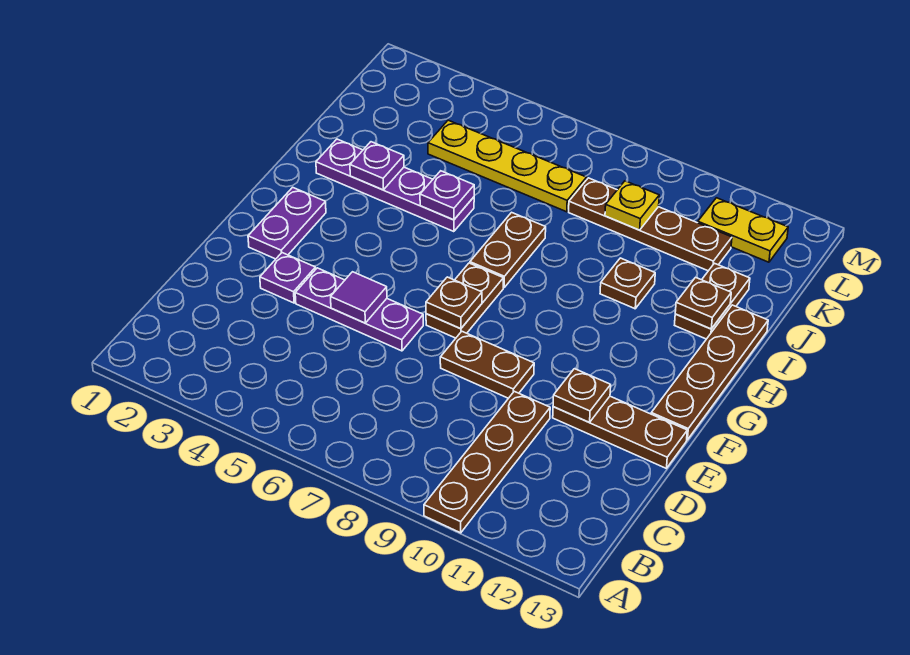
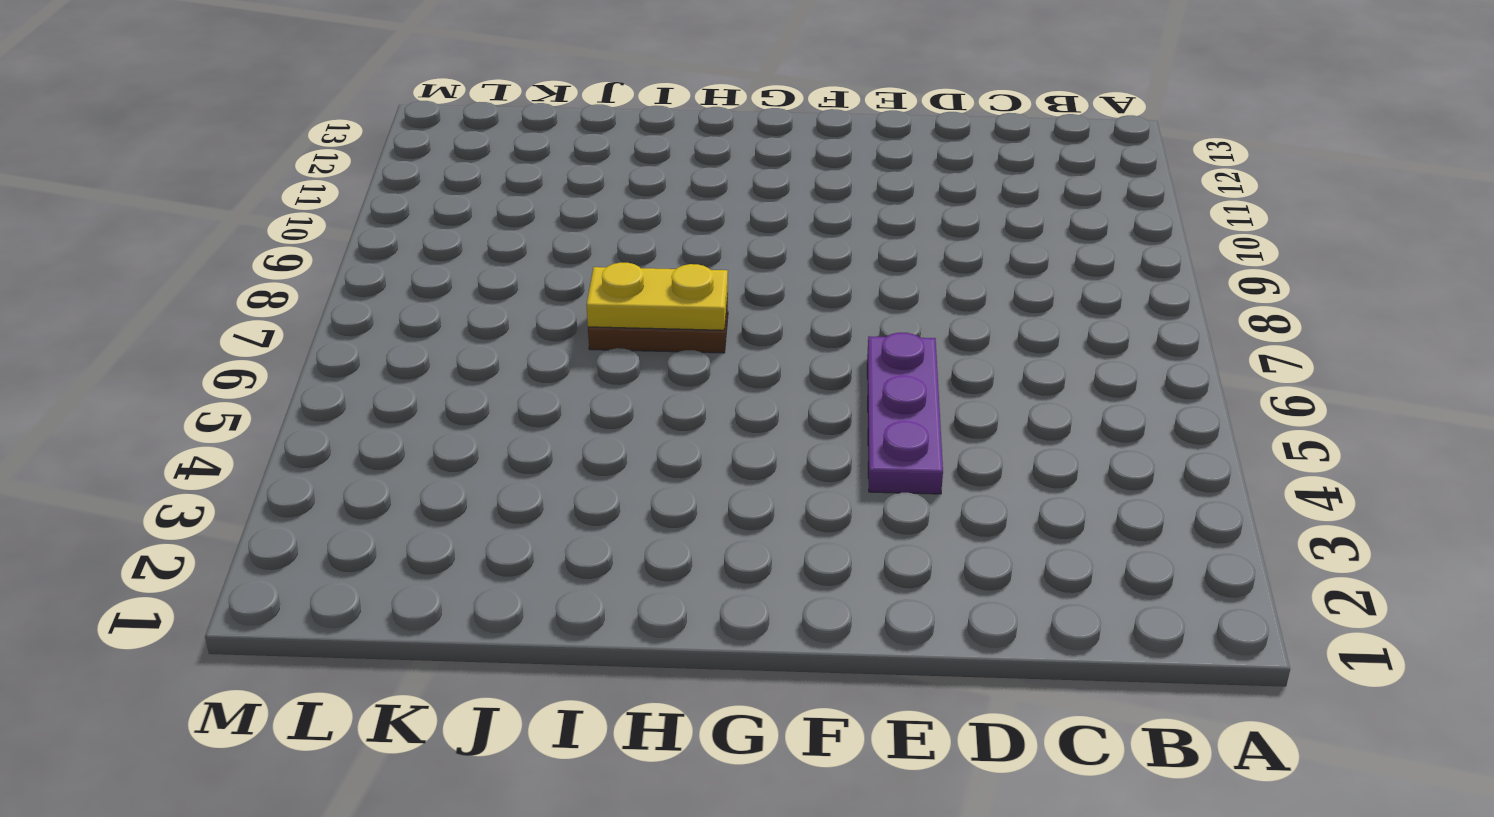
yellow plate H7:I7 level 2 -> yellow plate L11:L12 level 1
none -> brown plate A10:D10 level 1
none -> purple plate E3 level 1
none -> brown plate E8:E9 level 1

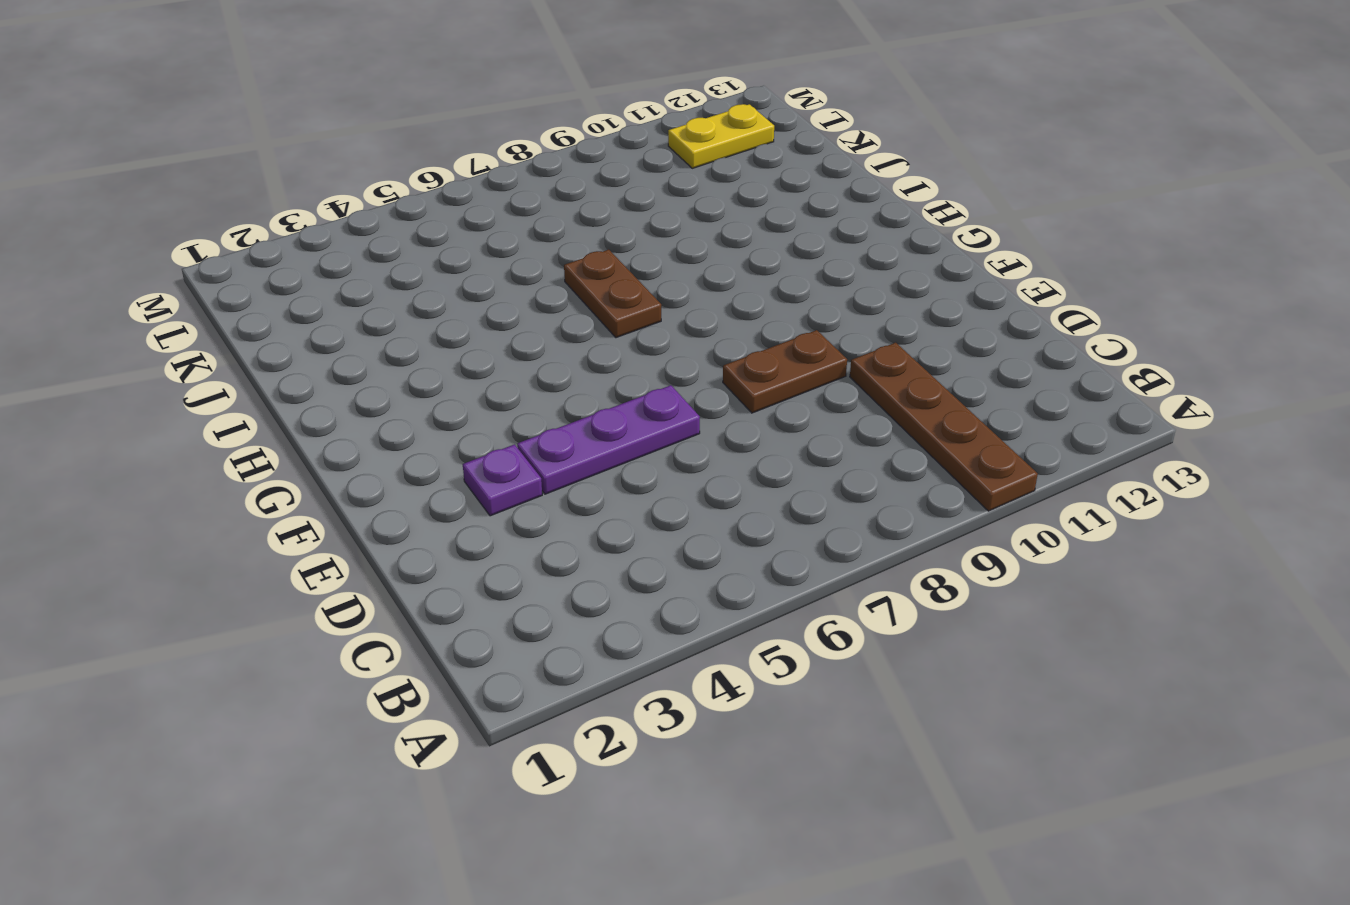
none -> brown plate E11:E13 level 1
none -> purple plate F2:G2 level 1
none -> brown plate F7:G7 level 1

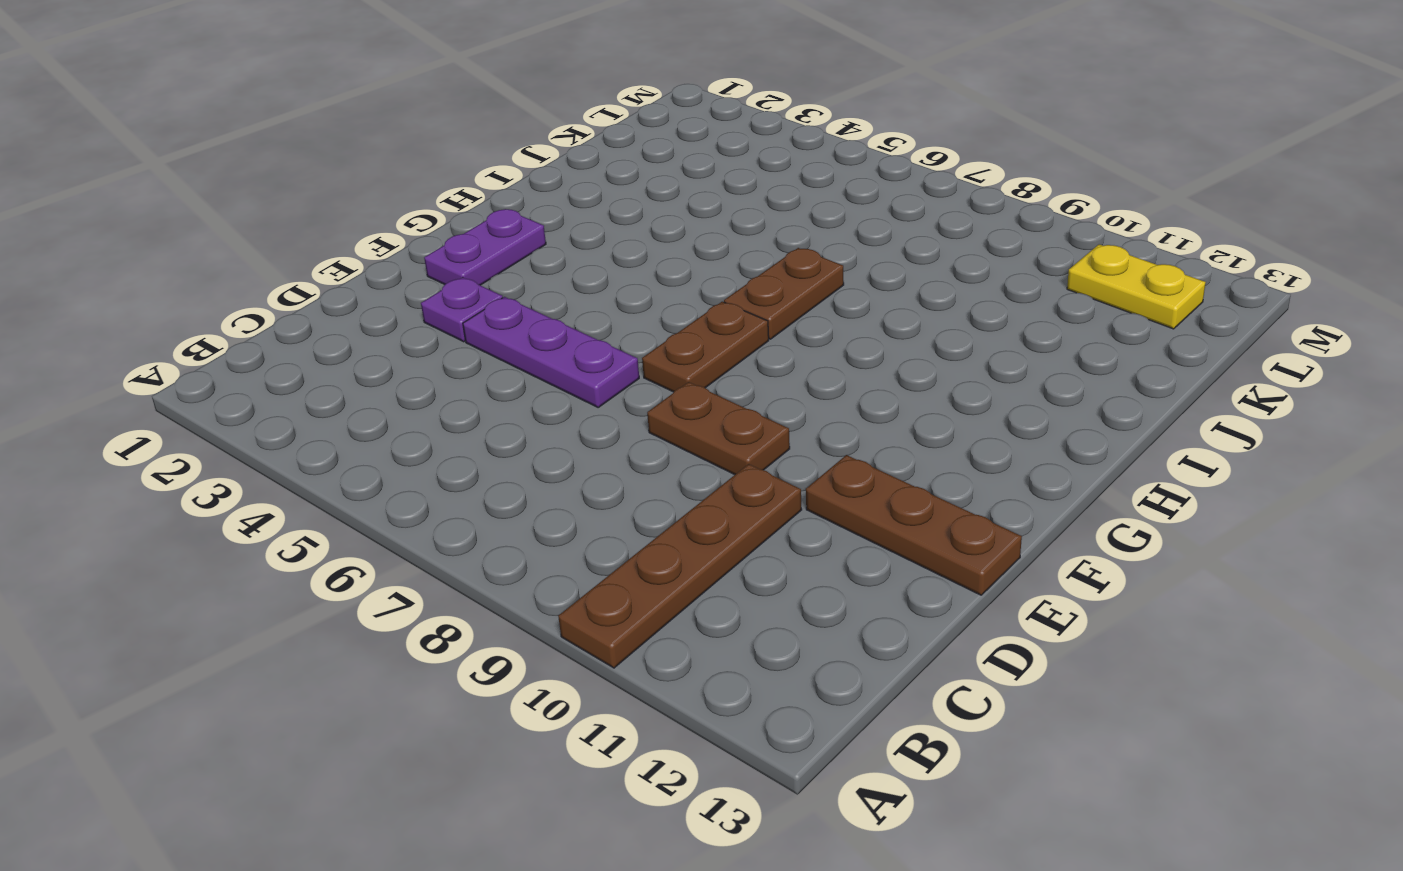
none -> brown plate F13:I13 level 1
none -> purple plate I2:I5 level 1
none -> brown plate I10 level 1

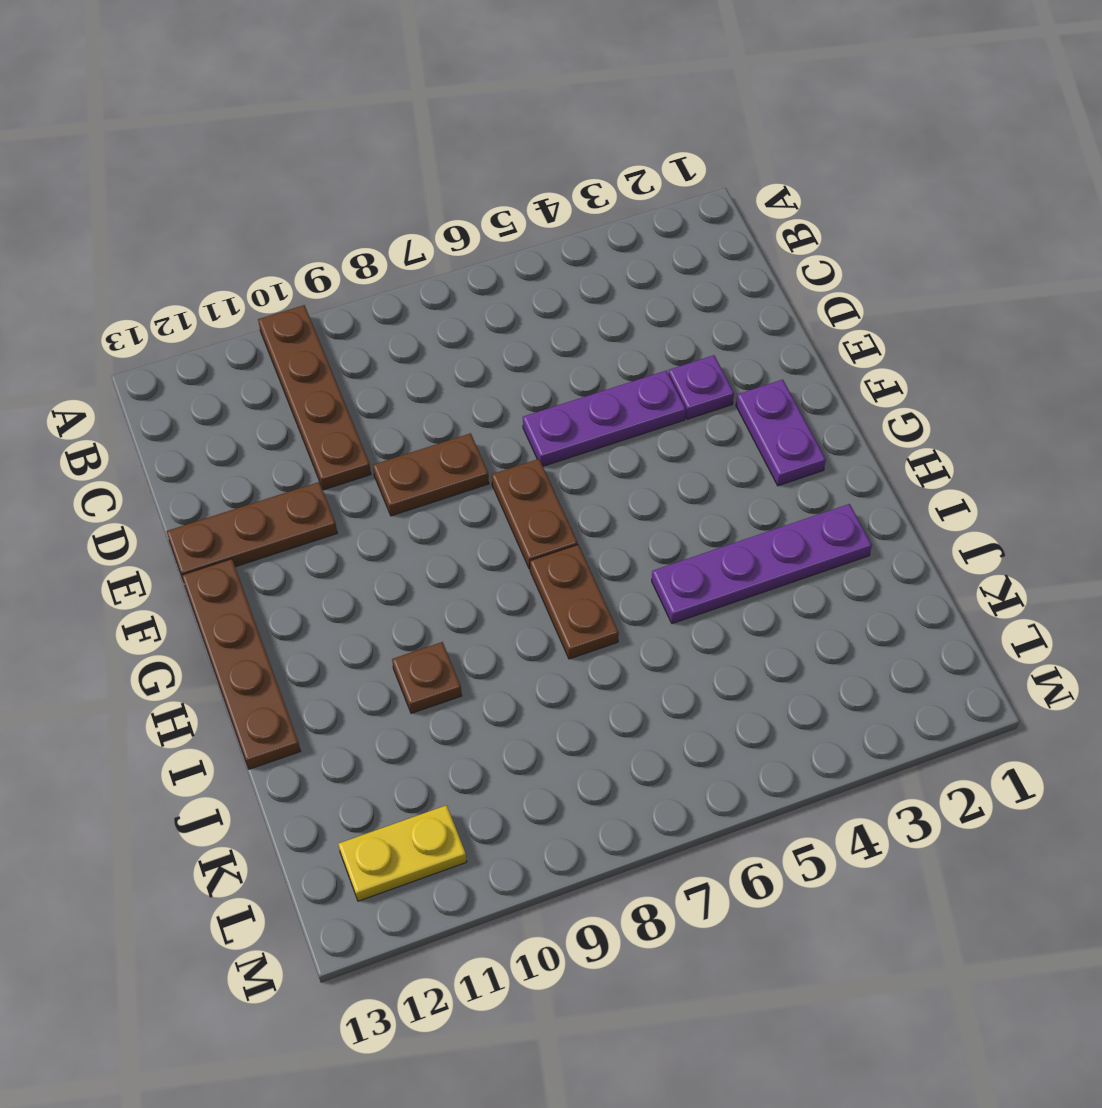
none -> brown plate I12:J12 level 1
none -> yellow plate K4:K7 level 1
none -> brown plate K8:K11 level 1

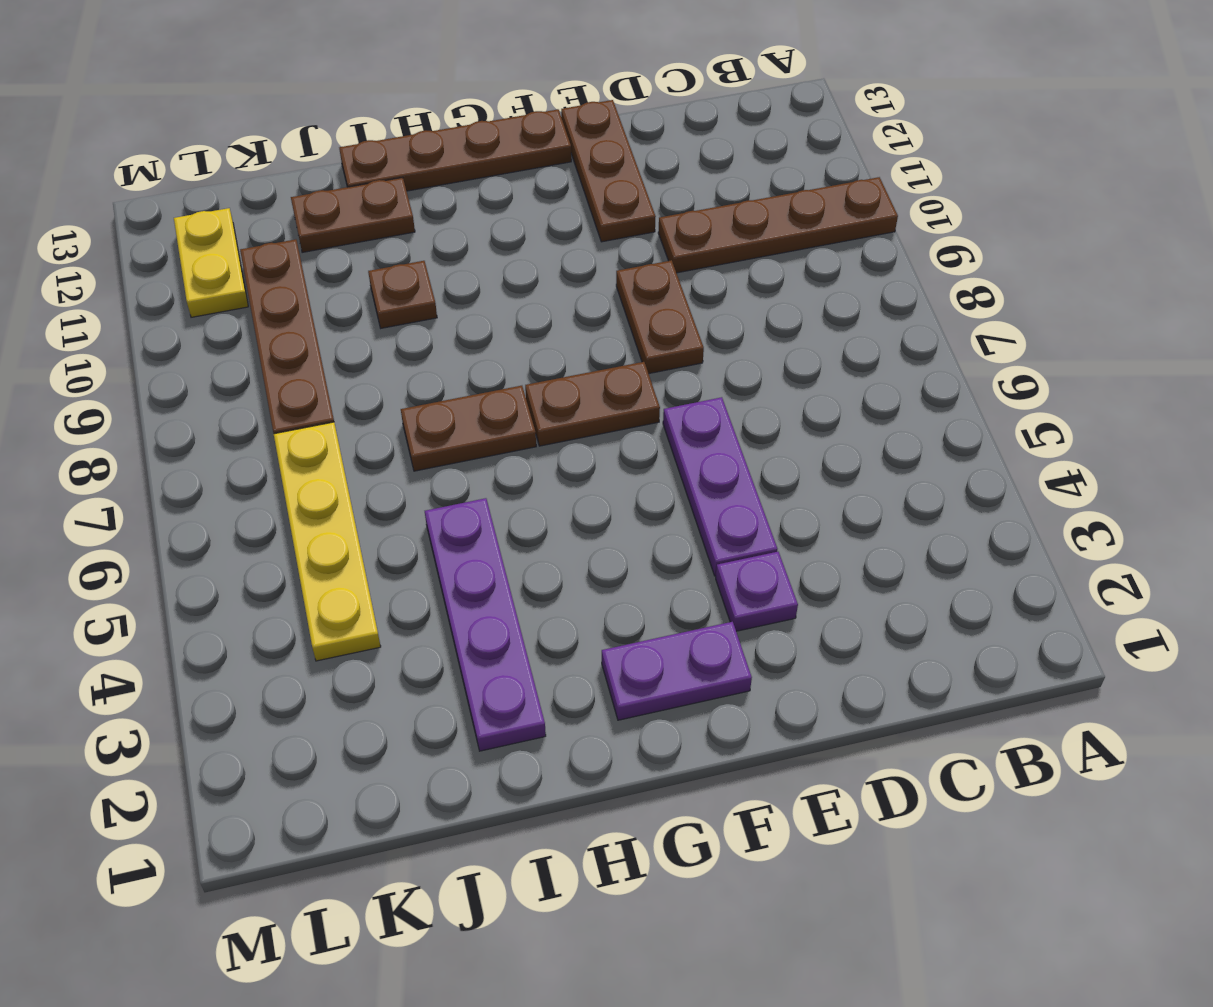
none -> purple tile E5 level 2
none -> brown plate E11 level 2
none -> brown plate F7 level 2

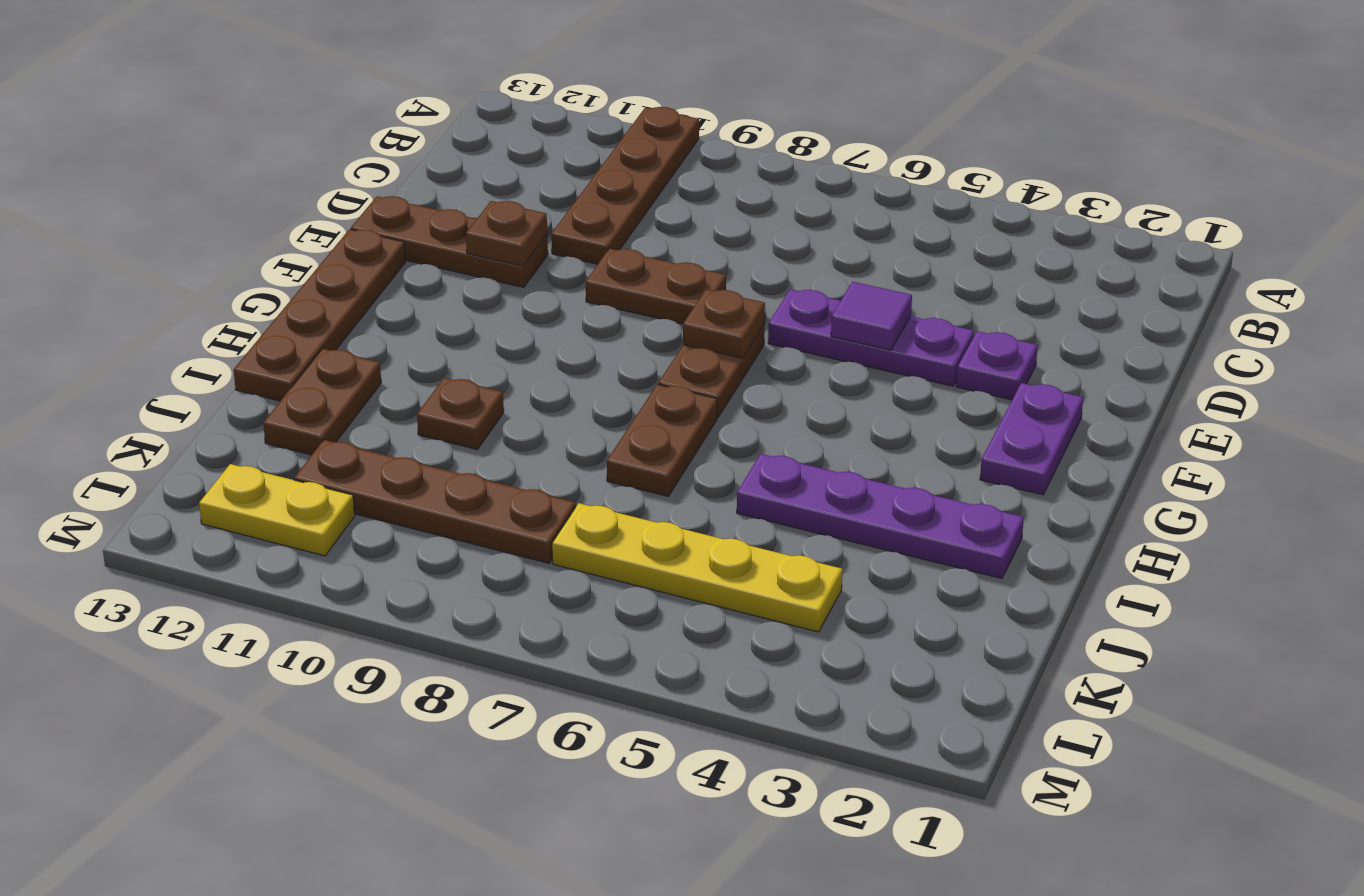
none -> purple plate I3 level 2
none -> purple plate I5 level 2
none -> brown plate I12 level 2

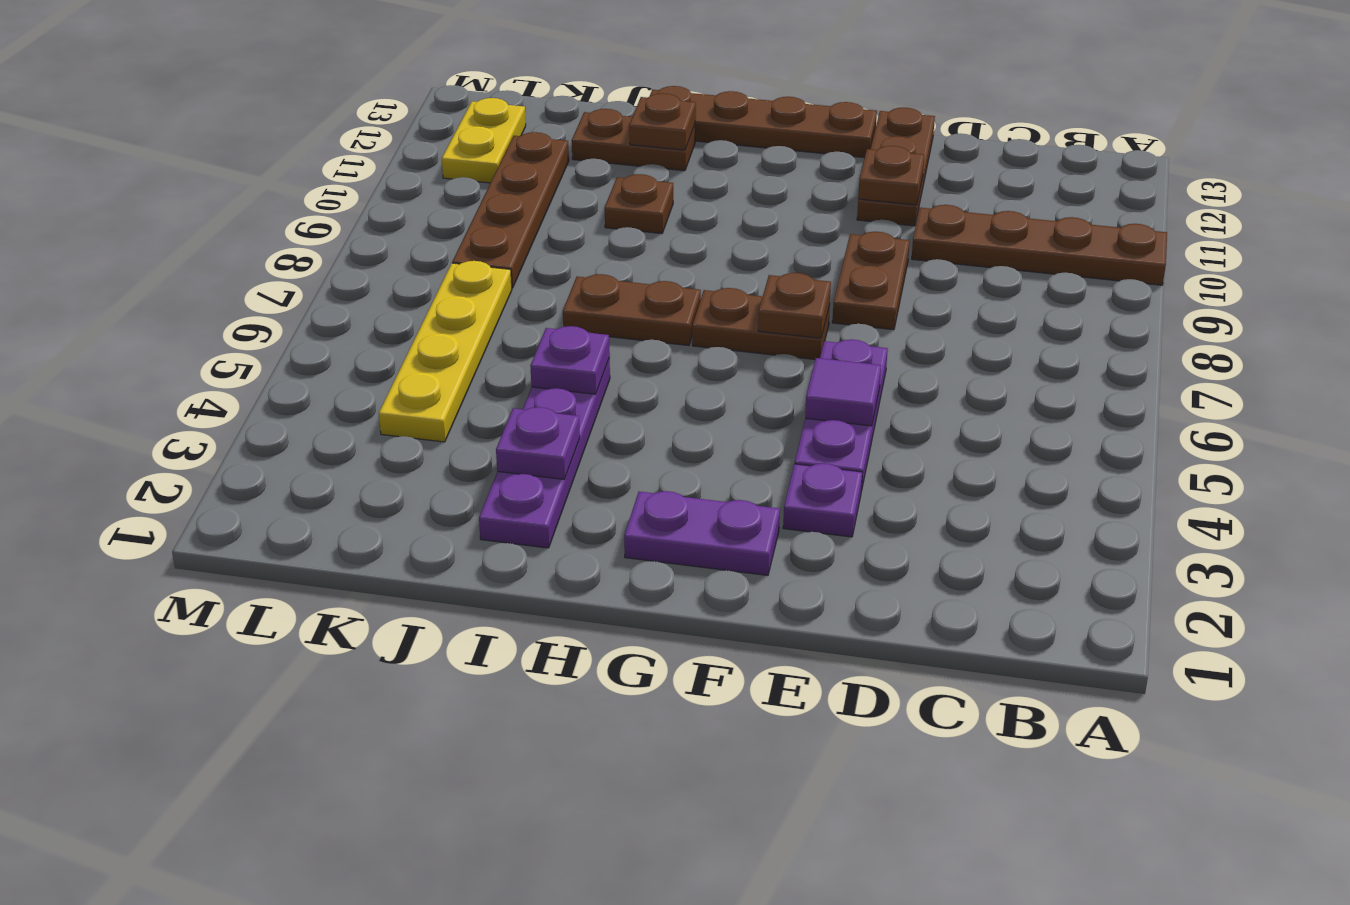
none -> yellow plate K9 level 2

